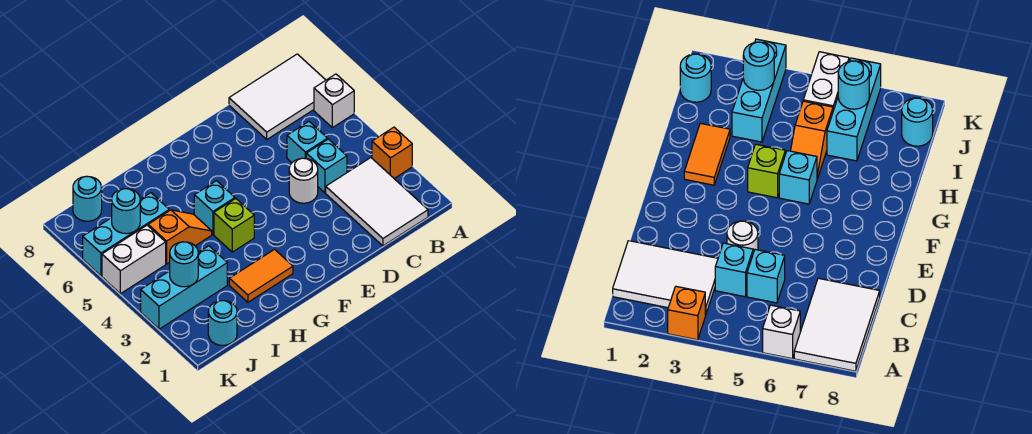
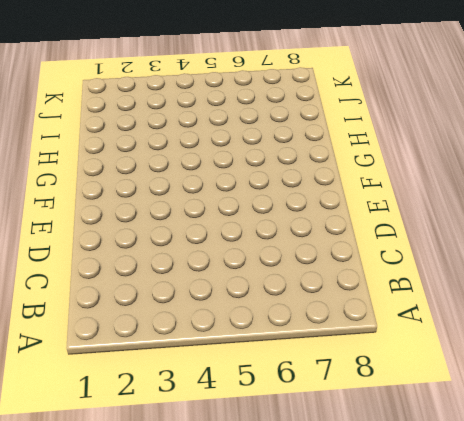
none -> orange brick A3 level 1
none -> white brick A6 level 1
none -> white tile A7:C8 level 1

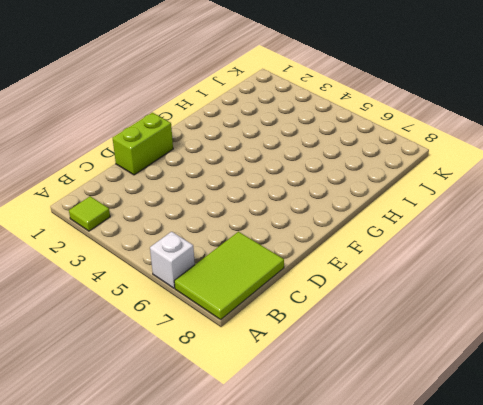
lime tile A2 level 1 -> none
lime tile A7:C8 level 1 -> white tile A7:C8 level 1
lime brick D1:E1 level 1 -> none
none -> orange brick A3 level 1
none -> white tile B1:C3 level 1
none -> cyan brick C4 level 1

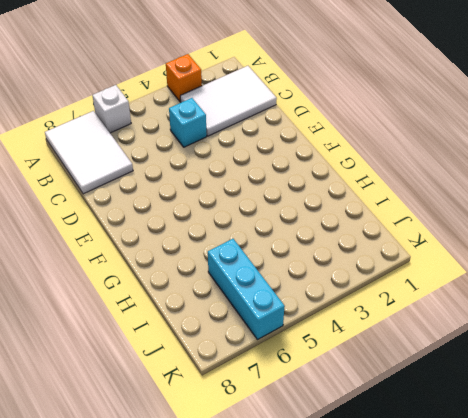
none -> cyan brick C5 level 1
none -> white round brick D4 level 1
none -> orange tile G2:H2 level 1

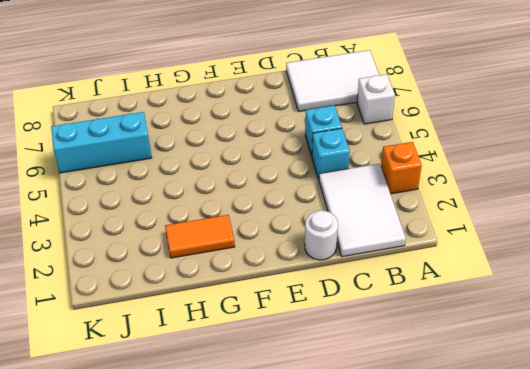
white round brick D1 level 1 -> white round brick D4 level 1
none -> lime brick G4 level 1
none -> cyan brick G5 level 1
none -> orange slope H5:I5 level 1 top I

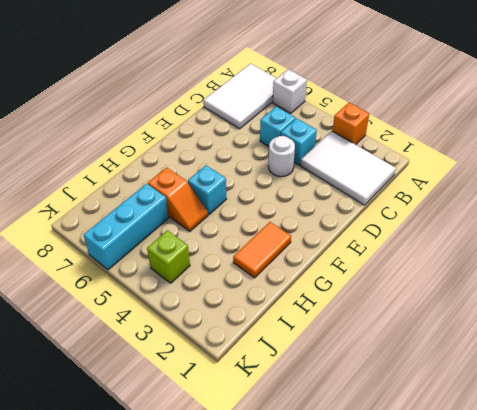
orange slope H5:H6 level 1 top 6 -> orange slope H5:I5 level 1 top I
lime brick J4 level 1 -> lime brick G4 level 1
none -> cyan brick I3:K3 level 1
none -> cyan round brick J1 level 1
none -> white brick J5:K5 level 1

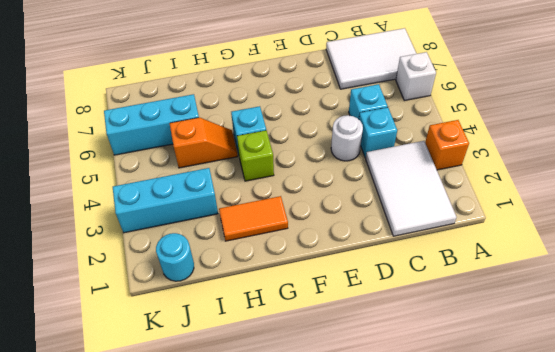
none -> white brick J5:K5 level 1
none -> cyan round brick J8 level 1
none -> cyan round brick J3 level 2

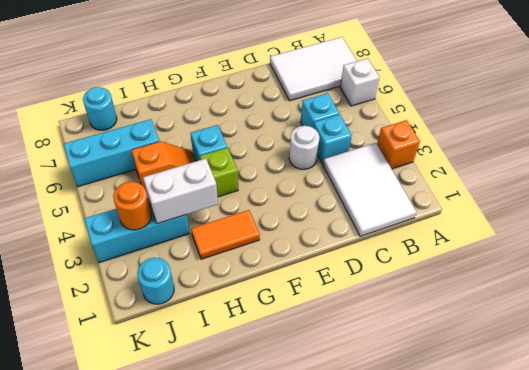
white brick H3:I3 level 2 -> white brick J5:K5 level 1
orange round brick J3 level 2 -> cyan round brick J3 level 2
none -> cyan round brick J6 level 2

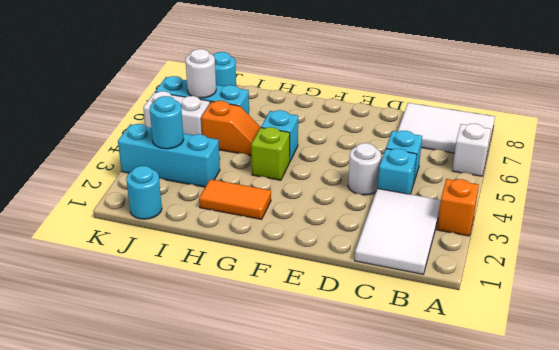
white round brick J6 level 2 -> cyan round brick J6 level 2

